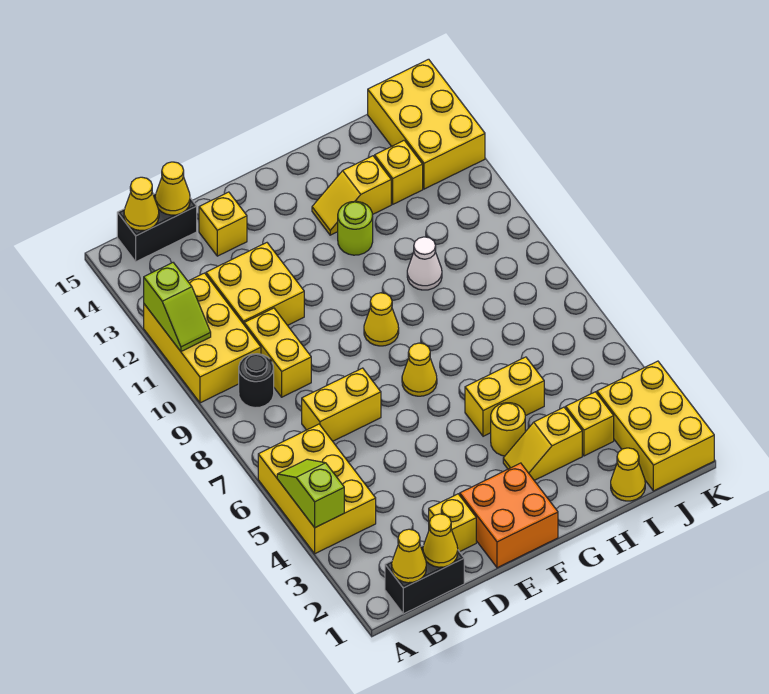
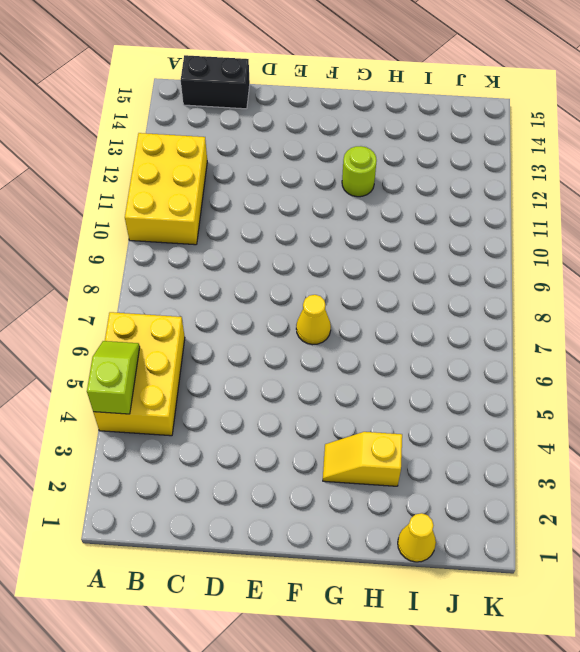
none -> black brick B1:C1 level 1
none -> black round brick B9 level 1
none -> yellow brick C7:D7 level 1
none -> yellow brick C9:C10 level 1

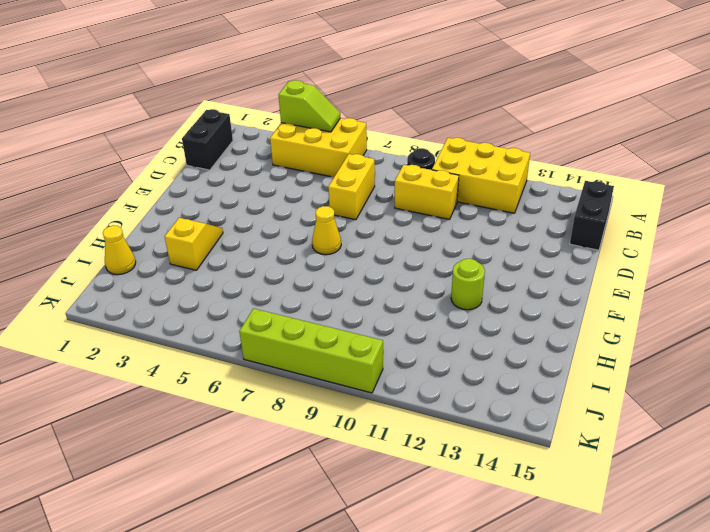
lime brick K7:K10 level 1 -> none
none -> yellow brick C11:D12 level 1
none -> yellow brick D2 level 1
none -> yellow brick D14 level 1
none -> orange brick E1:F2 level 1

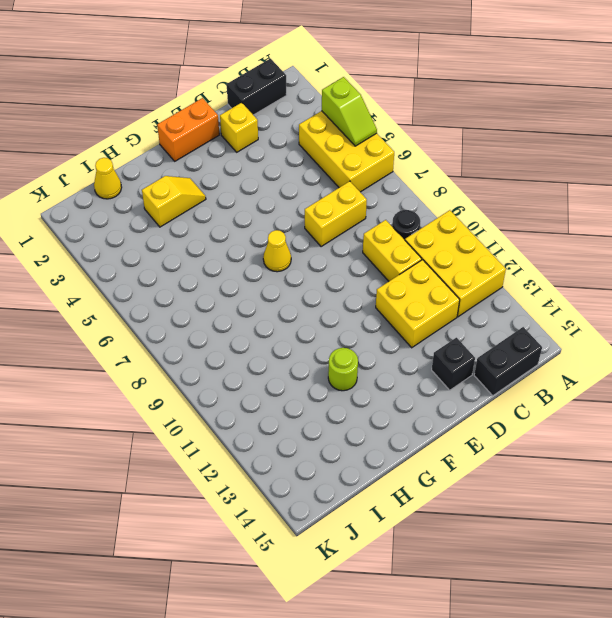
black brick D14 level 1 -> yellow brick D14 level 1
orange brick E1:F1 level 1 -> orange brick E1:F2 level 1
none -> yellow cone F9 level 1
none -> yellow round brick G4 level 1
none -> yellow brick G5:H5 level 1
none -> yellow slope G13:H13 level 1 top H

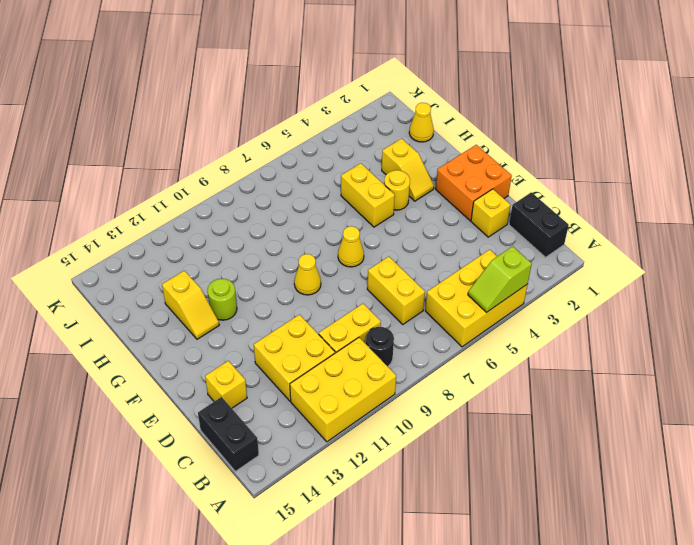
none -> white cone H10 level 1
none -> yellow brick I3 level 1
none -> yellow brick I13 level 1
none -> yellow brick J1:K3 level 1

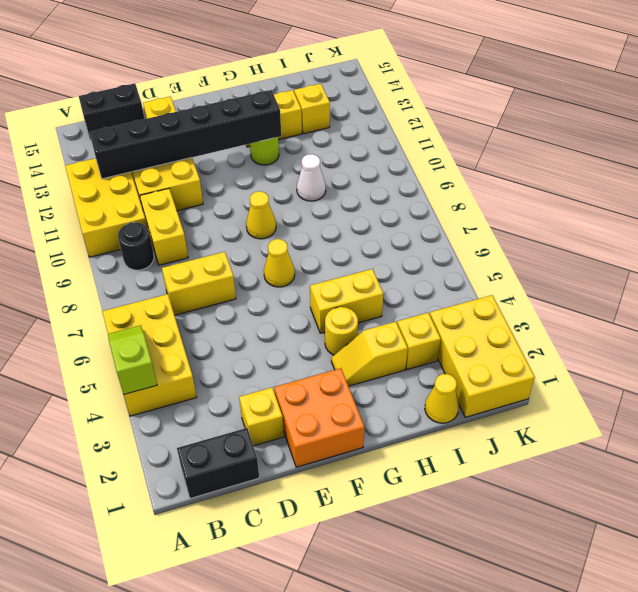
black brick B12:G12 level 2 -> none
none -> yellow brick J13:K15 level 1
none -> lime slope A11:A12 level 2 top 12
none -> yellow cone B1 level 2
none -> yellow cone B15 level 2

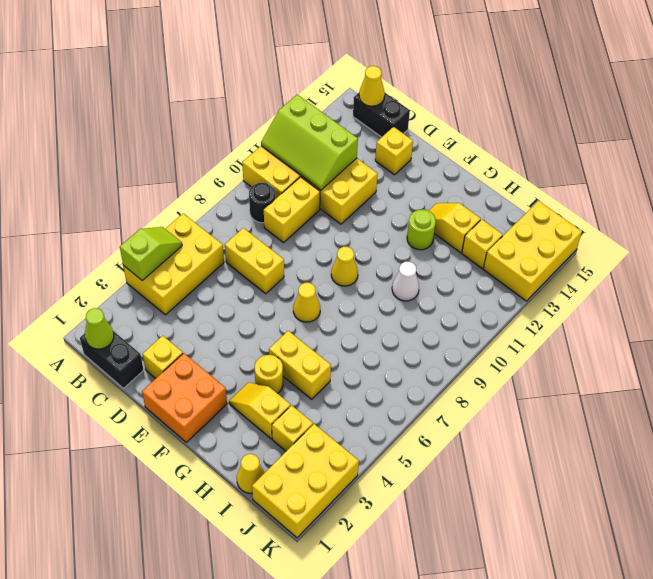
lime slope A11:C12 level 2 top 12 -> lime slope A11:A12 level 2 top 12
lime cone B1 level 2 -> yellow cone B1 level 2
none -> yellow cone C1 level 2
none -> yellow cone C15 level 2

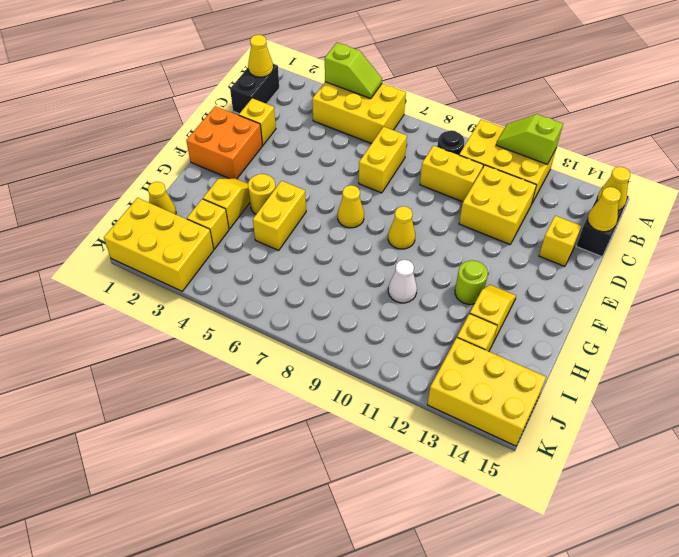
none -> yellow cone C1 level 2

